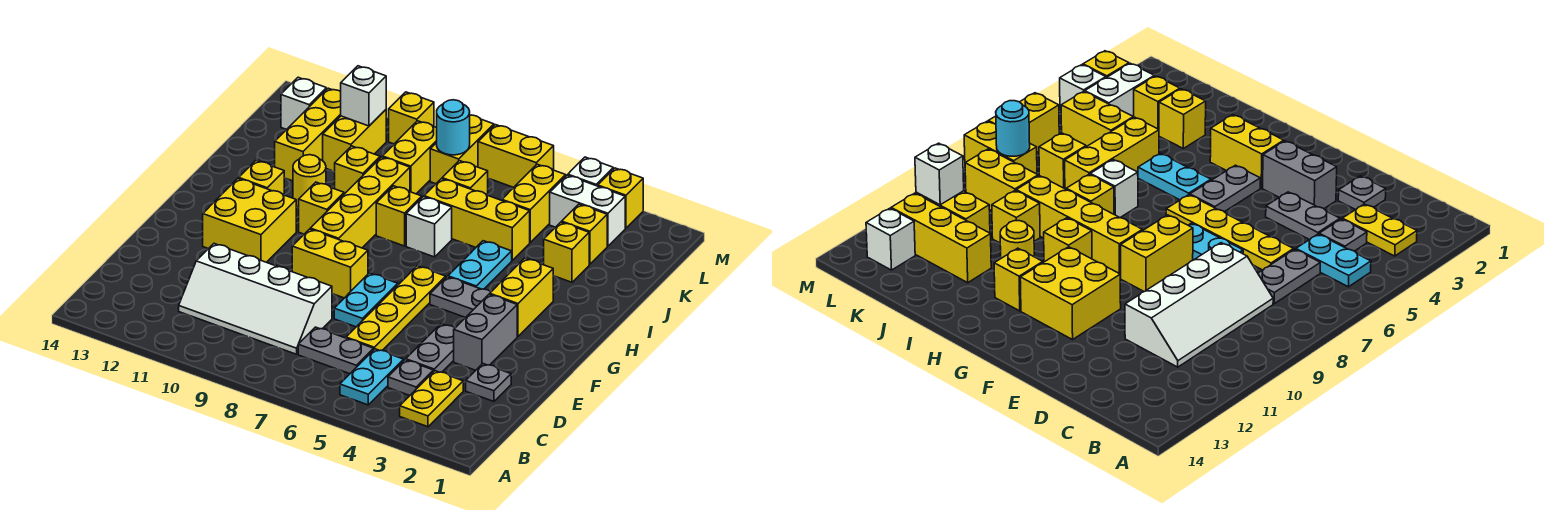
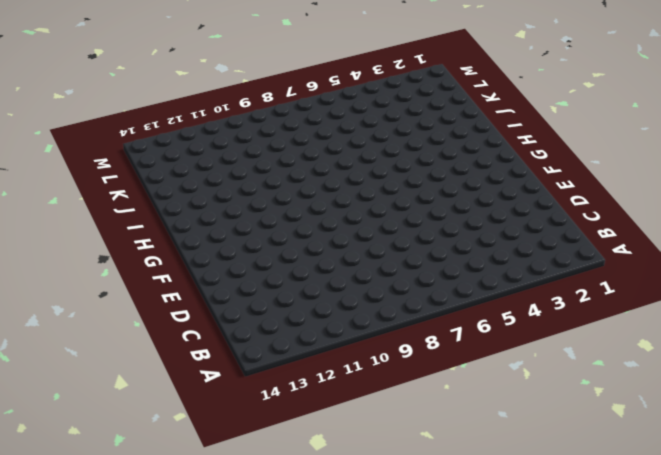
none -> yellow plate B3:C3 level 1
none -> cyan plate B5:C5 level 1
none -> grey plate C4 level 1
none -> grey plate C6:C7 level 1

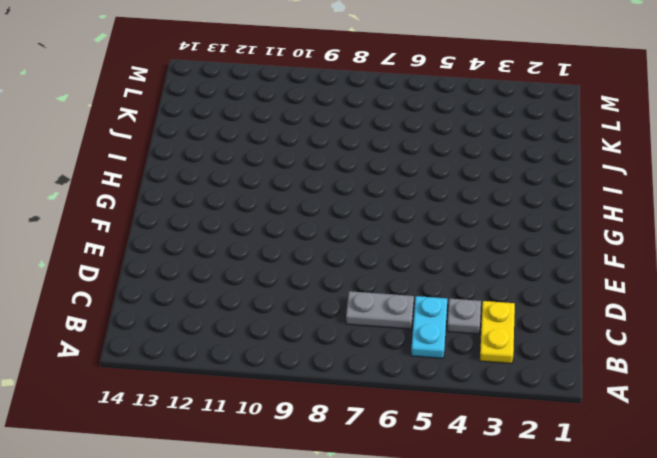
none -> white slope C8:D11 level 1 top D
none -> grey plate D2 level 1
none -> grey plate D4:E4 level 1
none -> yellow plate D6:G6 level 1

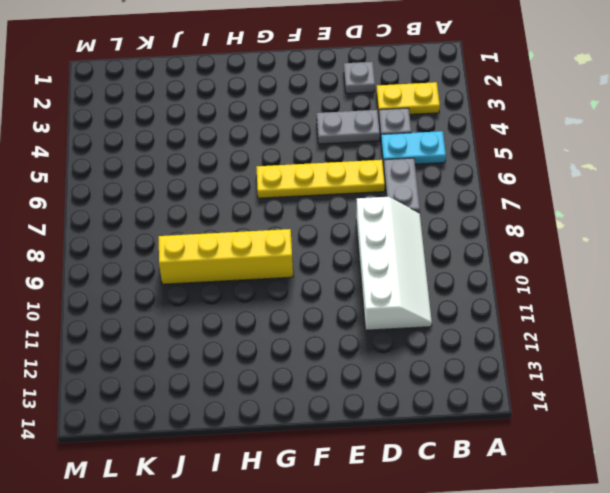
none -> grey brick E3:F3 level 1
none -> cyan plate E7:F7 level 1
none -> yellow brick F8:F9 level 1
none -> yellow brick F11:G12 level 1

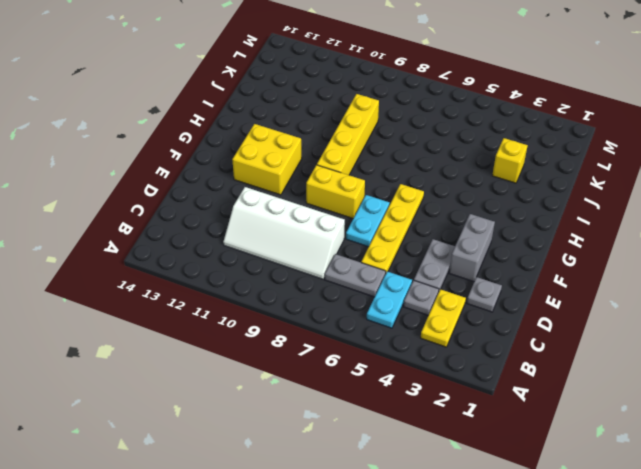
none -> yellow brick G3:H3 level 1
none -> grey plate G4:G5 level 1
none -> cyan plate H5:I5 level 1
none -> yellow brick H10 level 1

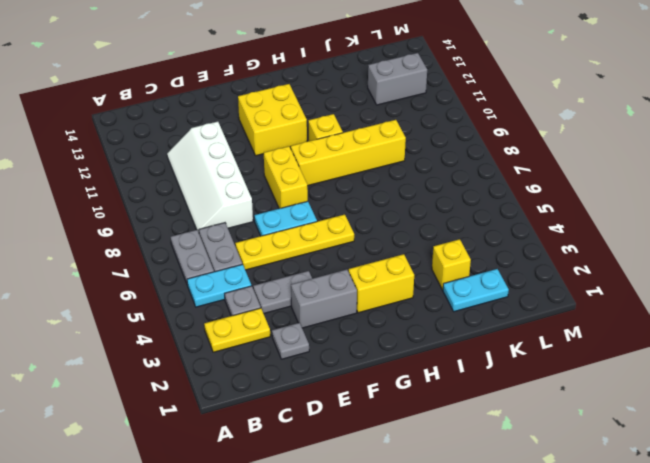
grey plate B6:B7 level 1 -> grey plate G4:G5 level 1
cyan plate J2:K2 level 1 -> cyan plate H5:I5 level 1
grey brick K12:L12 level 1 -> yellow brick J12:L12 level 1
none -> yellow brick H12 level 1
none -> white brick I7 level 1
none -> yellow brick I8 level 1
none -> yellow round brick I11 level 1

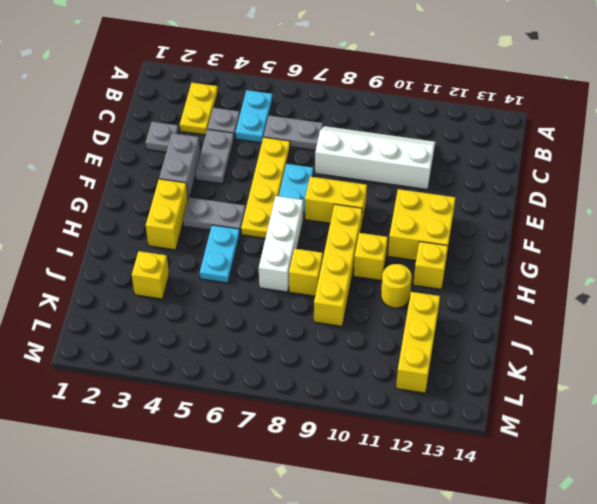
white brick G7:I7 level 1 -> white brick I7 level 1
none -> yellow brick J5:J7 level 1
none -> yellow brick J10 level 1
none -> yellow brick K3 level 1
none -> yellow brick K5:L5 level 1

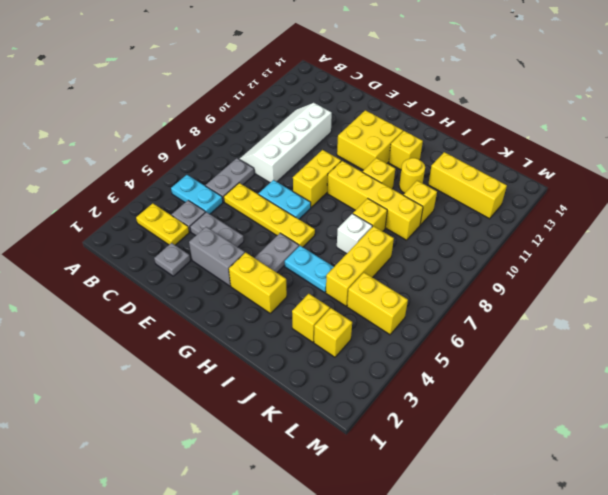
none -> yellow brick K7 level 1
none -> yellow brick K9:L9 level 1
none -> yellow brick K11:L11 level 1
none -> white brick L3:L4 level 1

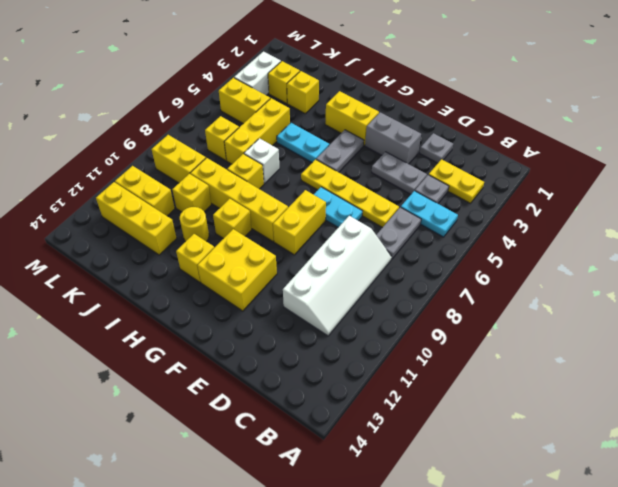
none -> yellow brick L8:M8 level 1
none -> white brick L13 level 1
none -> yellow brick M3 level 1
none -> white brick M4 level 1

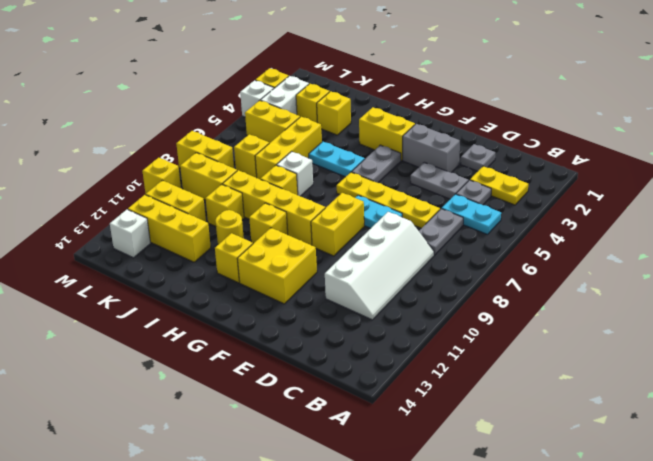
none -> yellow brick M6:M7 level 1
none -> cyan round brick L8 level 2
none -> white brick L11 level 2

